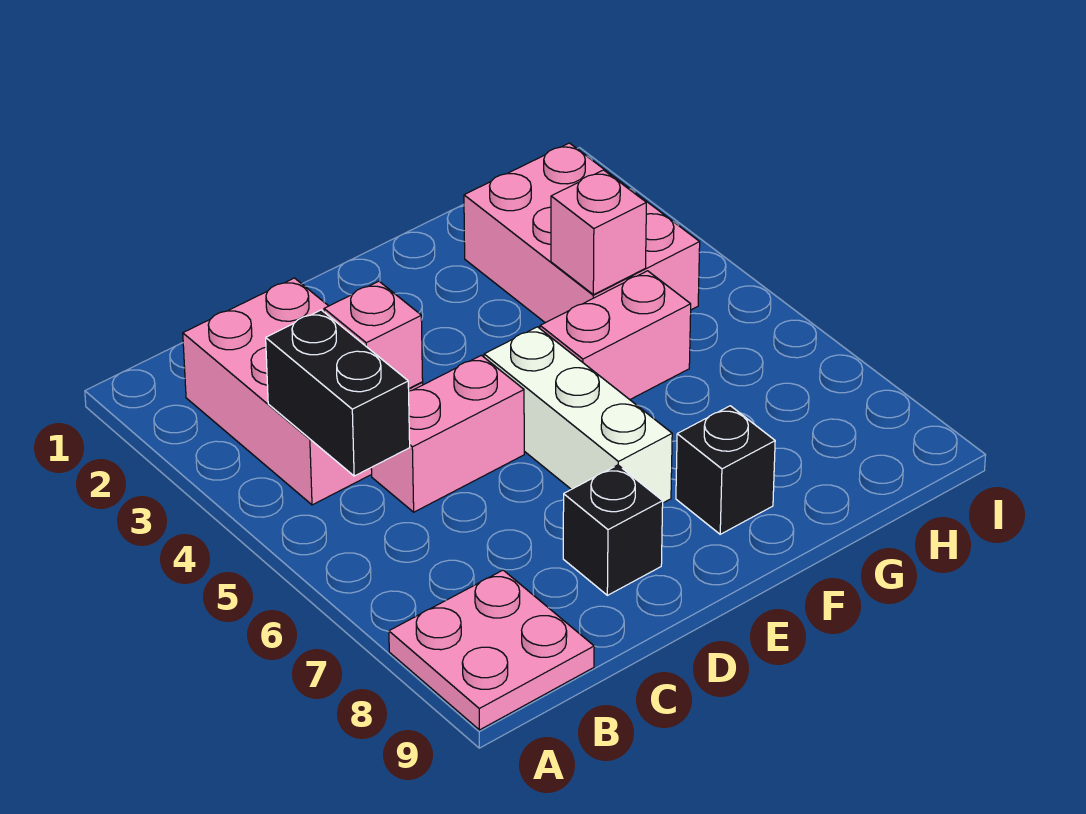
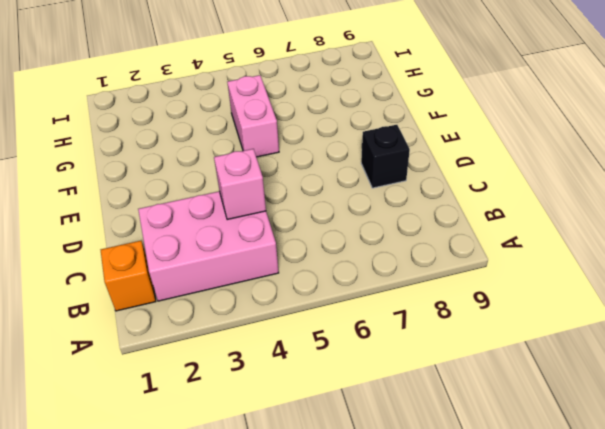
orange brick B1 level 1 -> none
none -> pink plate A8:B9 level 1
none -> pink brick C5:D5 level 1

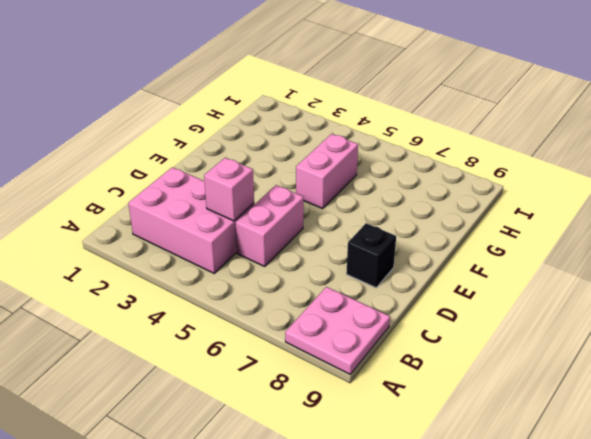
none -> white brick E5:E7 level 1
none -> black brick F8 level 1

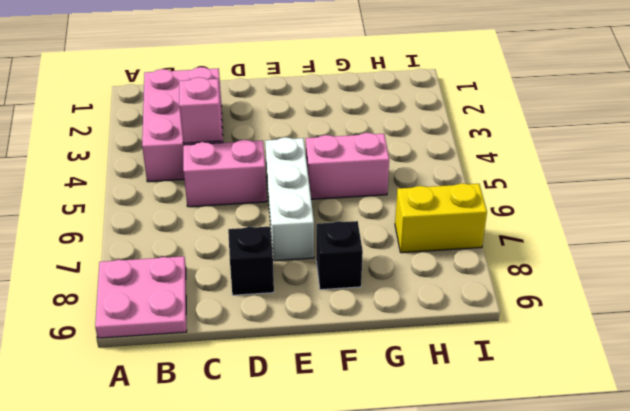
yellow brick H7:I7 level 1 -> none
none -> pink brick G2:H4 level 1
none -> black brick B4:B5 level 2

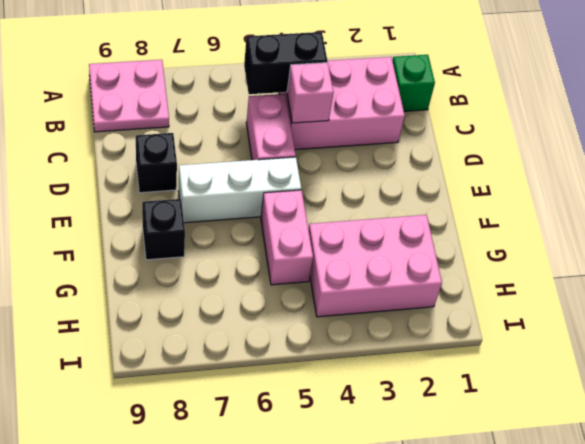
green brick B1 level 1 -> none
none -> pink brick G4 level 2

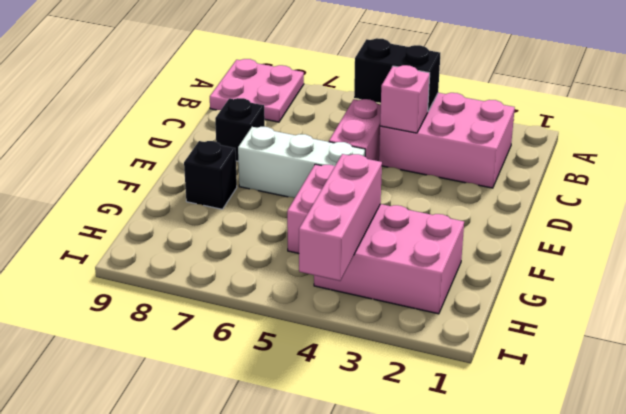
pink brick G4:I4 level 2 -> pink brick G4 level 2

